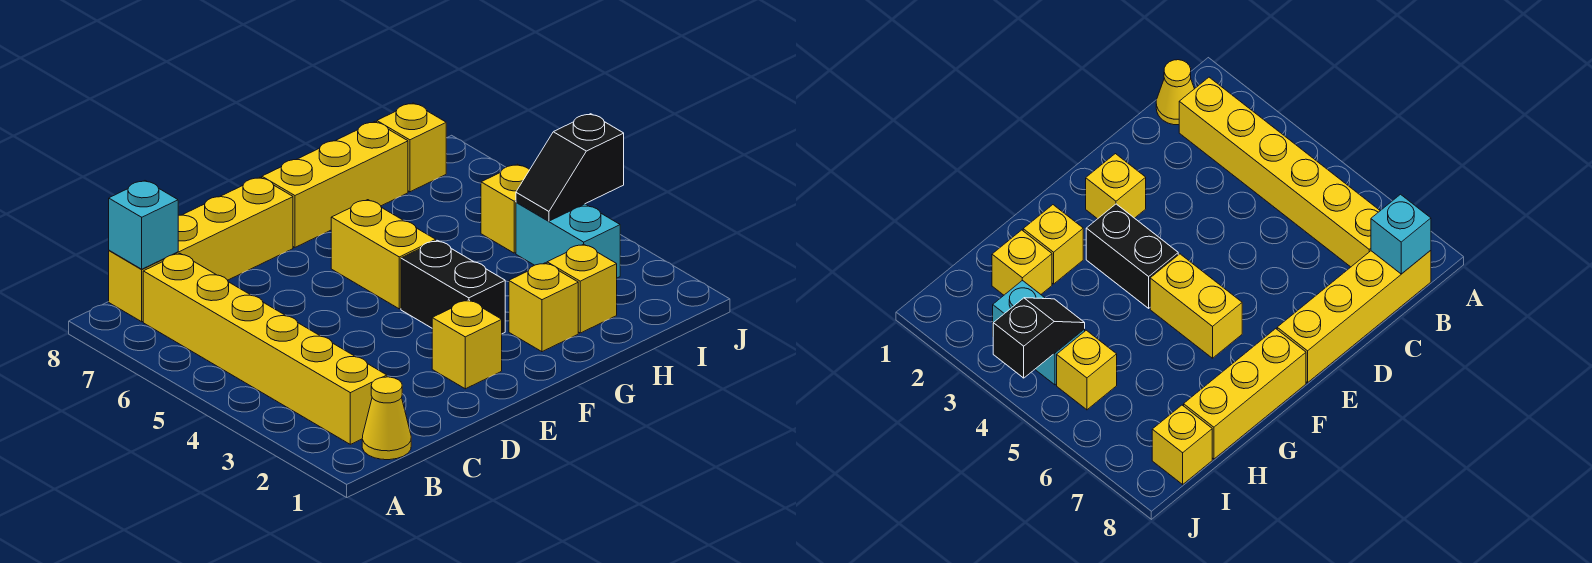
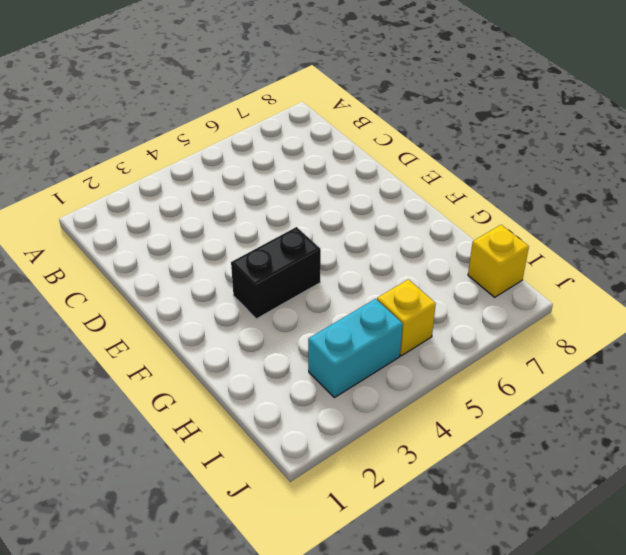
none -> yellow cone B1 level 1
none -> yellow brick B2:B7 level 1
none -> yellow brick B8:E8 level 1

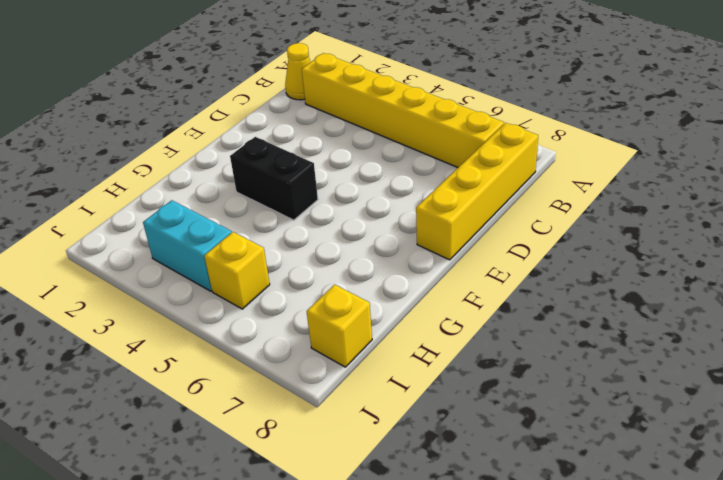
none -> yellow brick E2 level 1
none -> yellow brick F5:F6 level 1
none -> yellow brick F8:H8 level 1

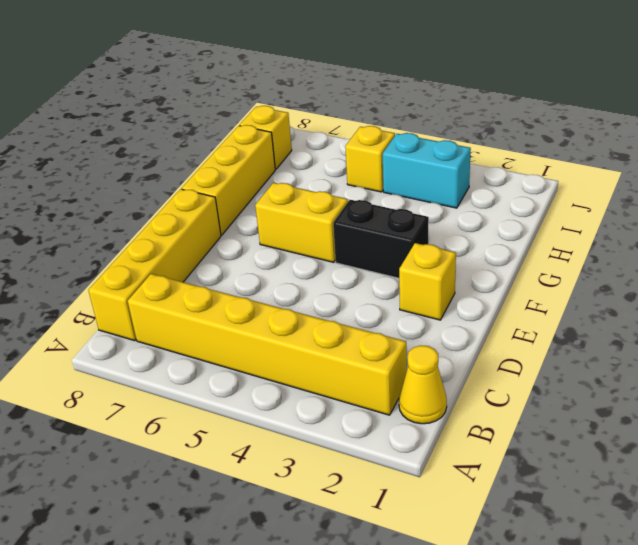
none -> yellow brick G2 level 1
none -> yellow brick H2 level 1
none -> cyan brick B8 level 2

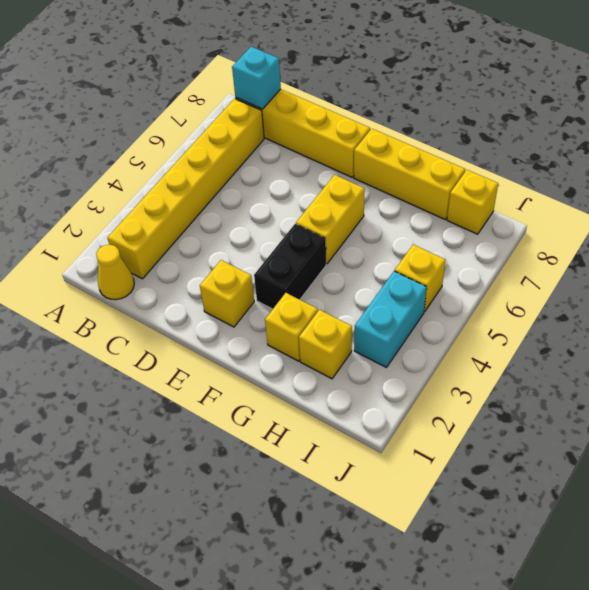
none -> black slope I4:J4 level 2 top J

